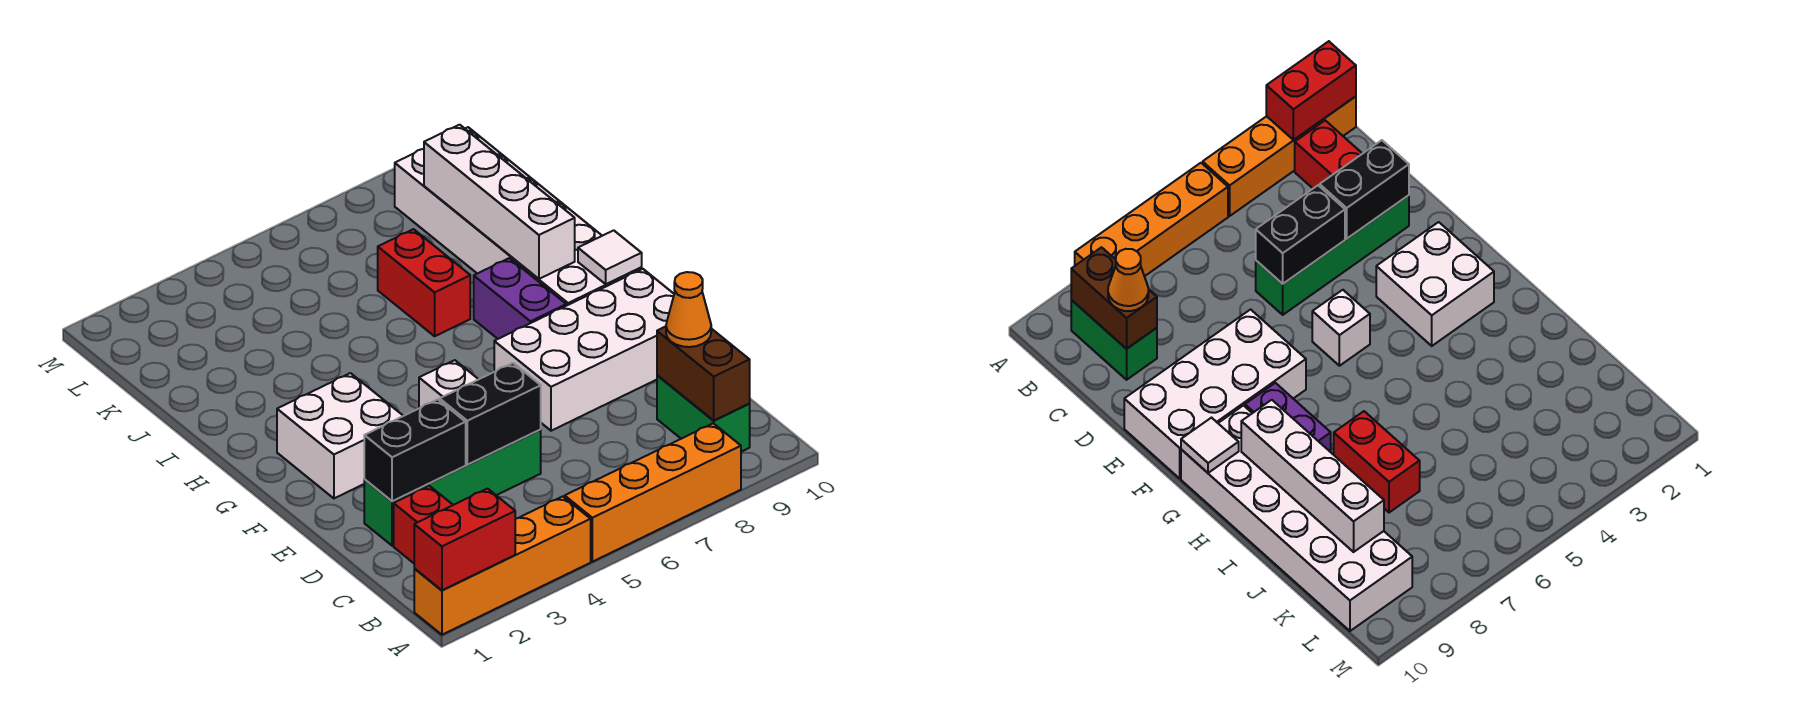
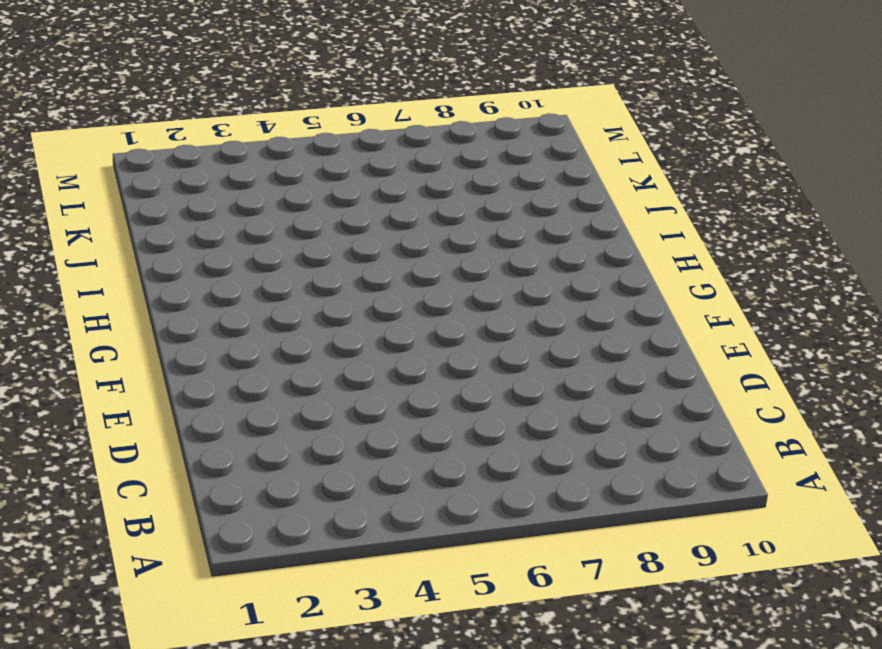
none -> orange brick A1:A4 level 1
none -> orange brick A5:A8 level 1
none -> red brick B2:C2 level 1

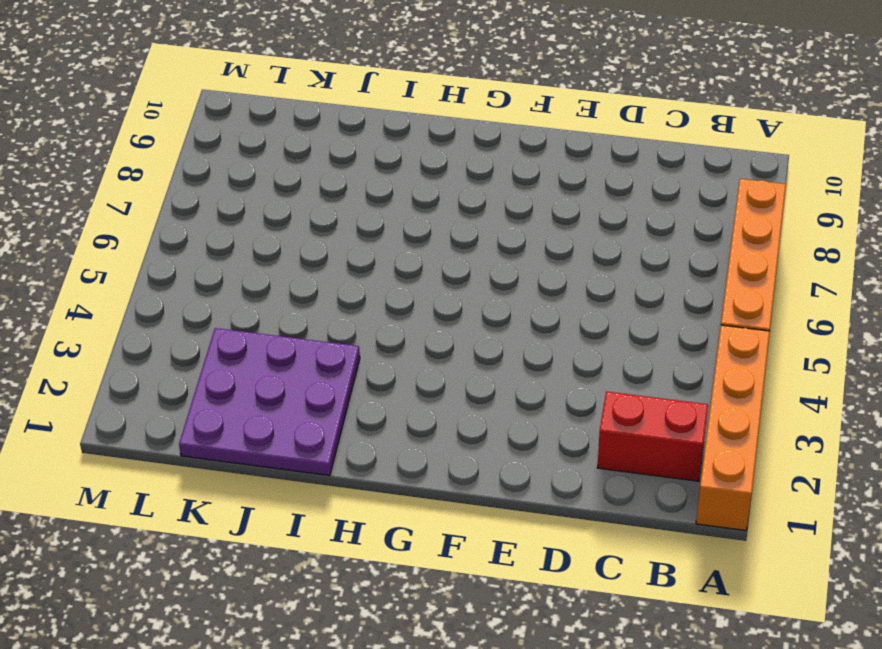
purple plate I1:K3 level 1 -> none
none -> green brick B9:C9 level 1
none -> green brick D2:D5 level 1
none -> white brick E7:F10 level 1

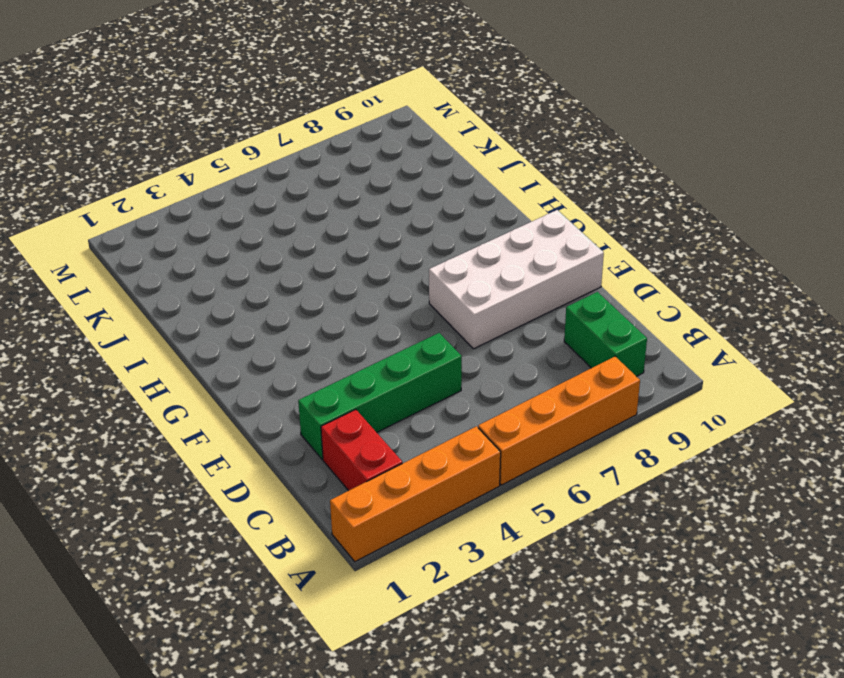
none -> white brick F2:G3 level 1
none -> white brick F5 level 1
none -> purple brick G8:H8 level 1

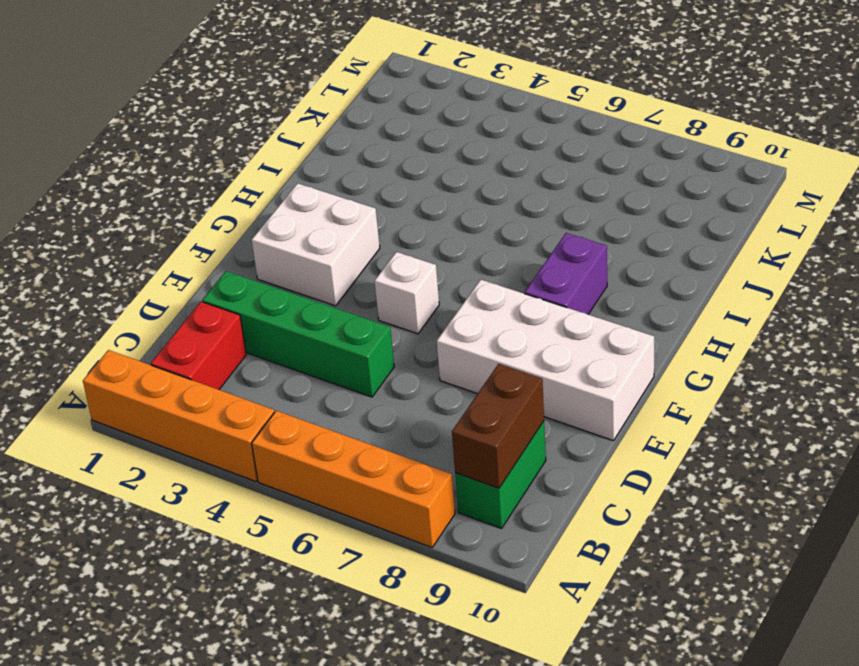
none -> white brick G9:L10 level 1
none -> red brick I7:J7 level 1
none -> red brick A1:A2 level 2

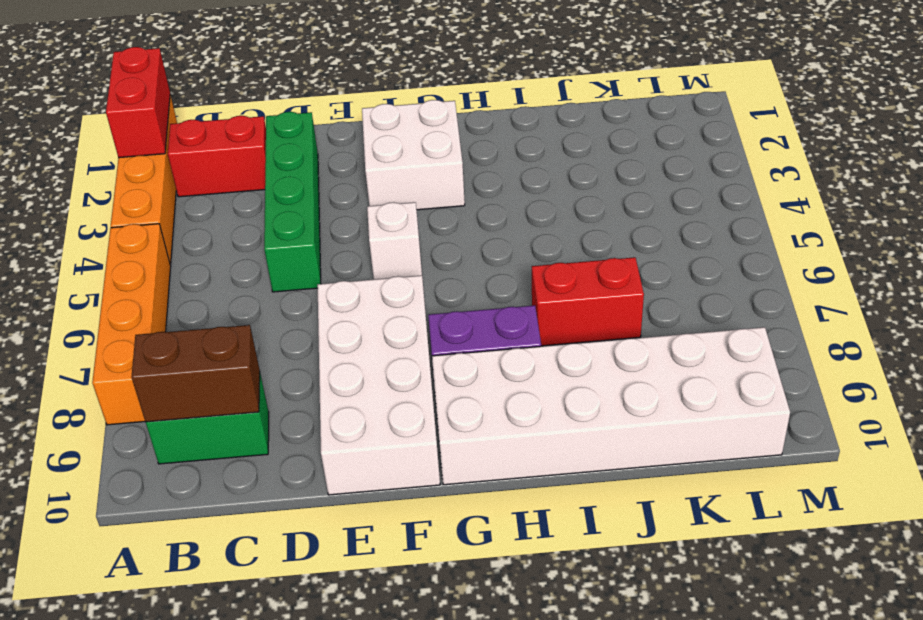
none -> black brick D2:D3 level 2
none -> black brick D4:D5 level 2
none -> white tile G10 level 2

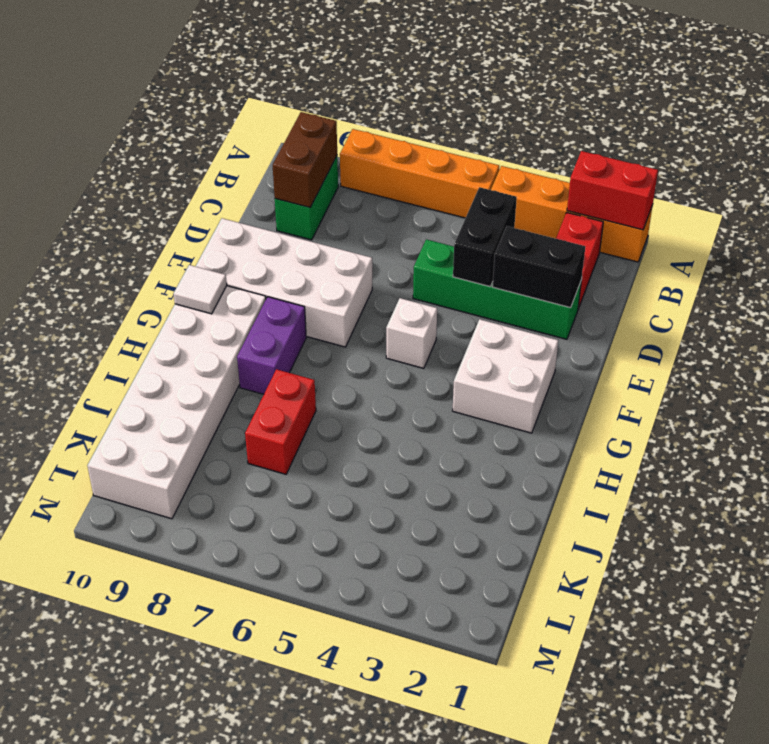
black brick C4:D4 level 2 -> black brick D4:D5 level 2
none -> white brick H9:K9 level 2
none -> orange cone C9 level 3

